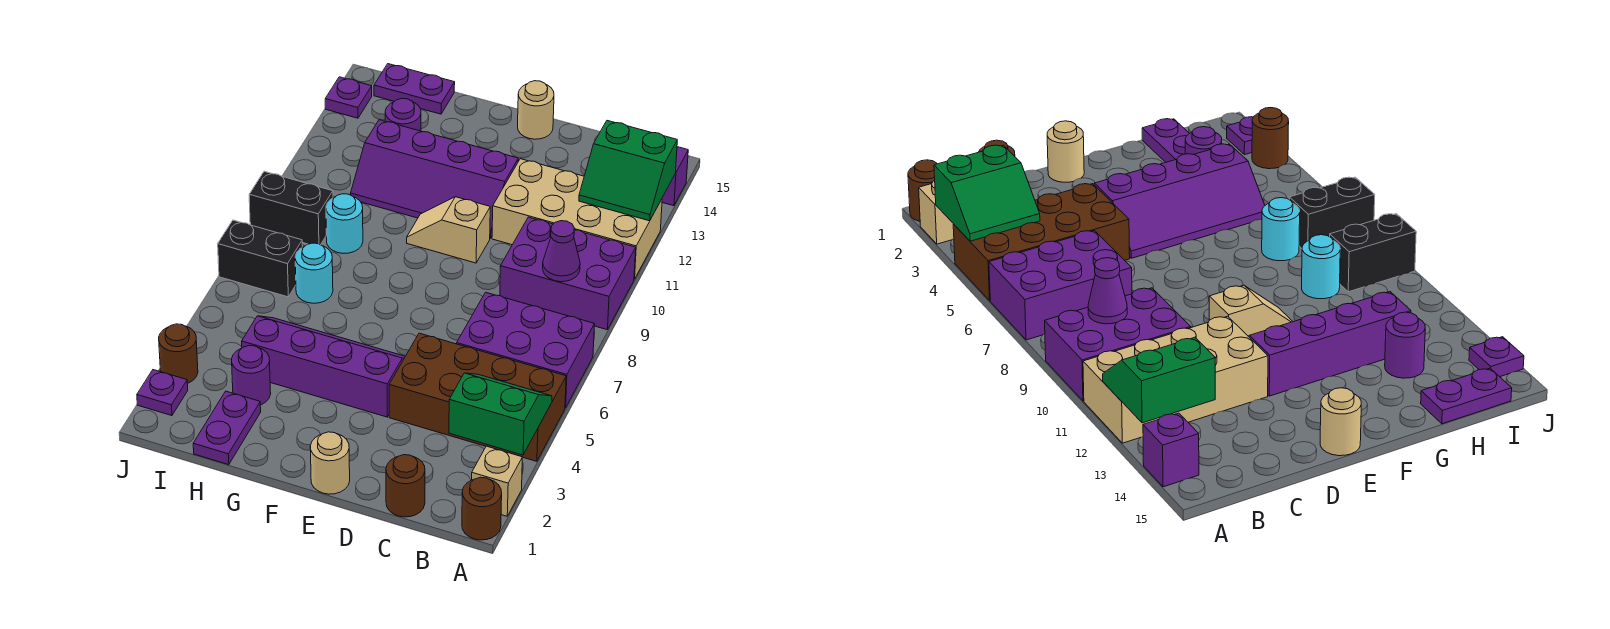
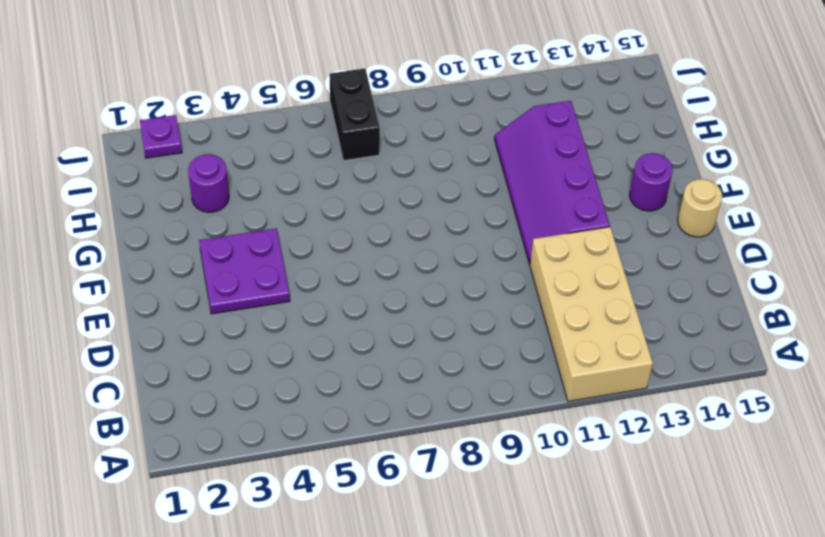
purple plate E3:F4 level 1 -> purple slope E4:H5 level 1 top 4
purple round brick F14 level 1 -> purple round brick H13 level 1
none -> brown round brick A1 level 1
none -> tan brick A2 level 1
none -> brown brick A4:D5 level 1

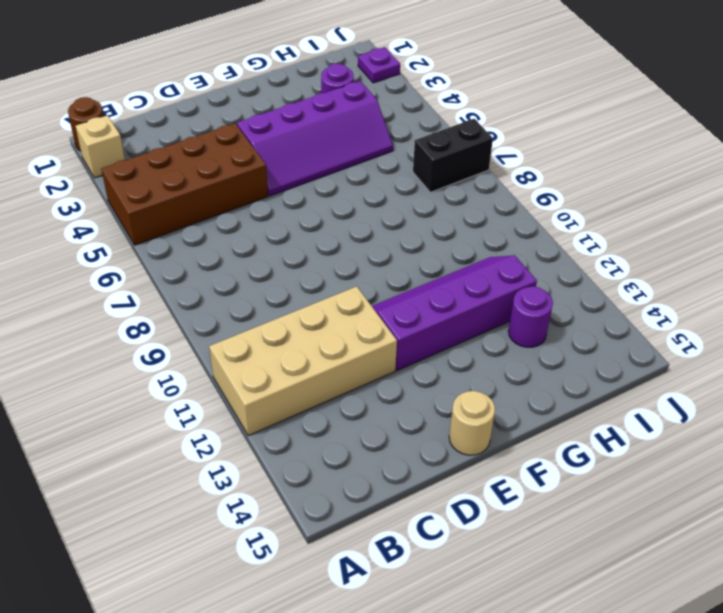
none -> purple brick A6:C7 level 1
none -> purple brick A9:C10 level 1
none -> purple brick A14 level 1

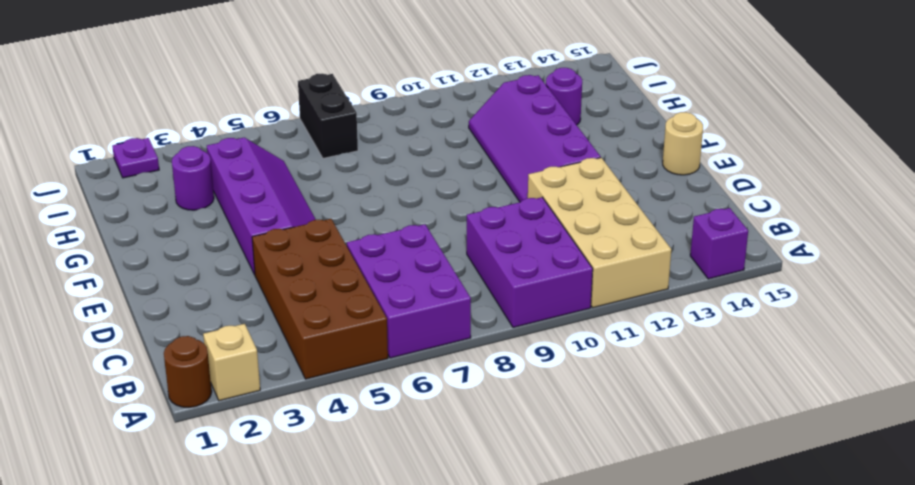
none -> brown round brick C1 level 1
none -> tan round brick E1 level 1
none -> tan slope E10:F10 level 1 top E

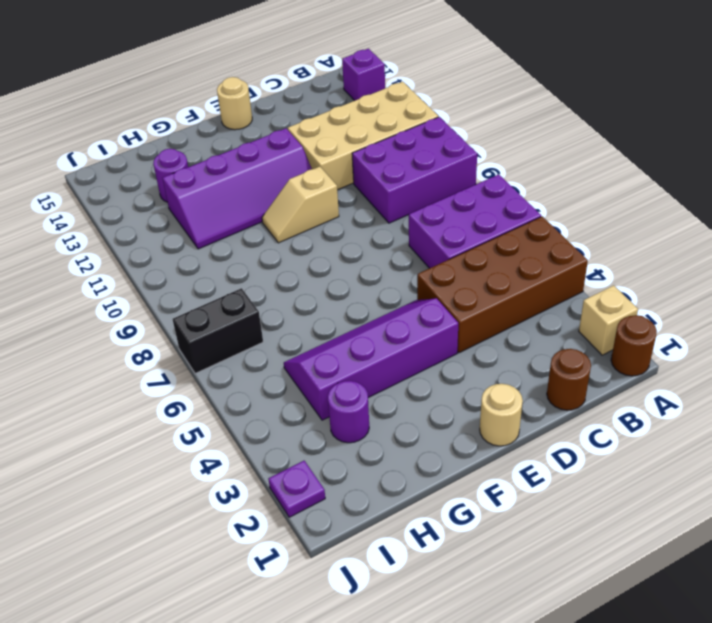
none -> purple plate H1:H2 level 1
none -> cyan round brick H7 level 1
none -> cyan round brick H9 level 1

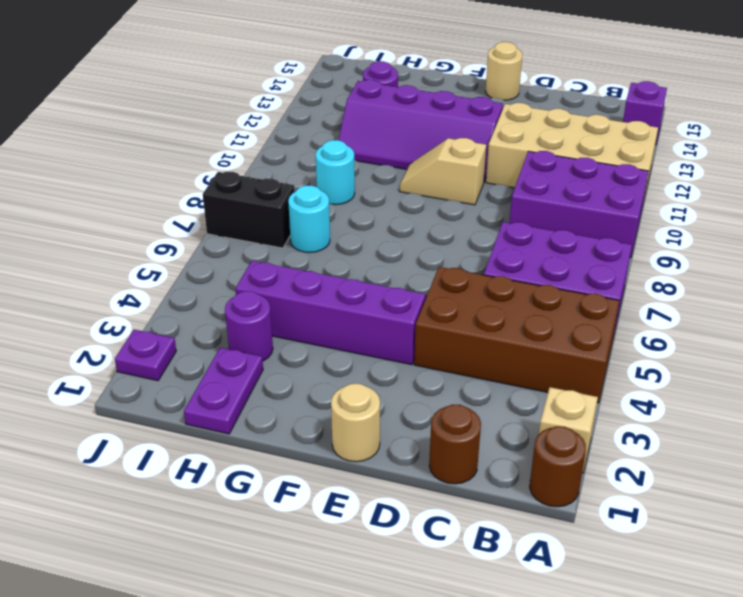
none -> purple plate H15:I15 level 1
none -> black brick I9:J9 level 1
none -> brown round brick J3 level 1

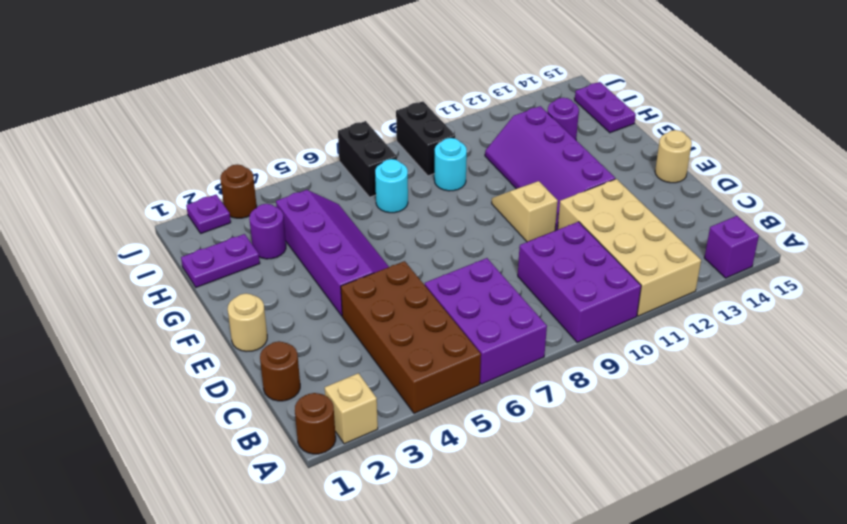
none -> purple plate J14 level 1
none -> green slope A3:B4 level 2 top 3
none -> green slope A12:B13 level 2 top 13

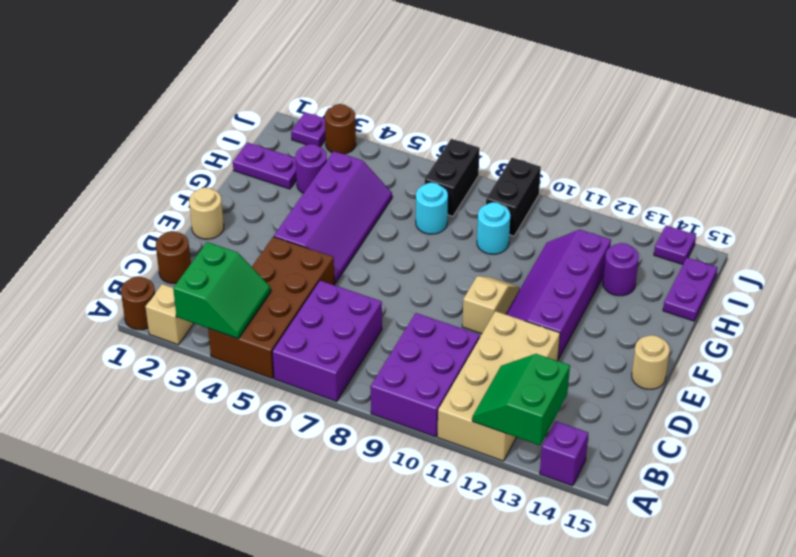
none -> purple cone B9 level 2

